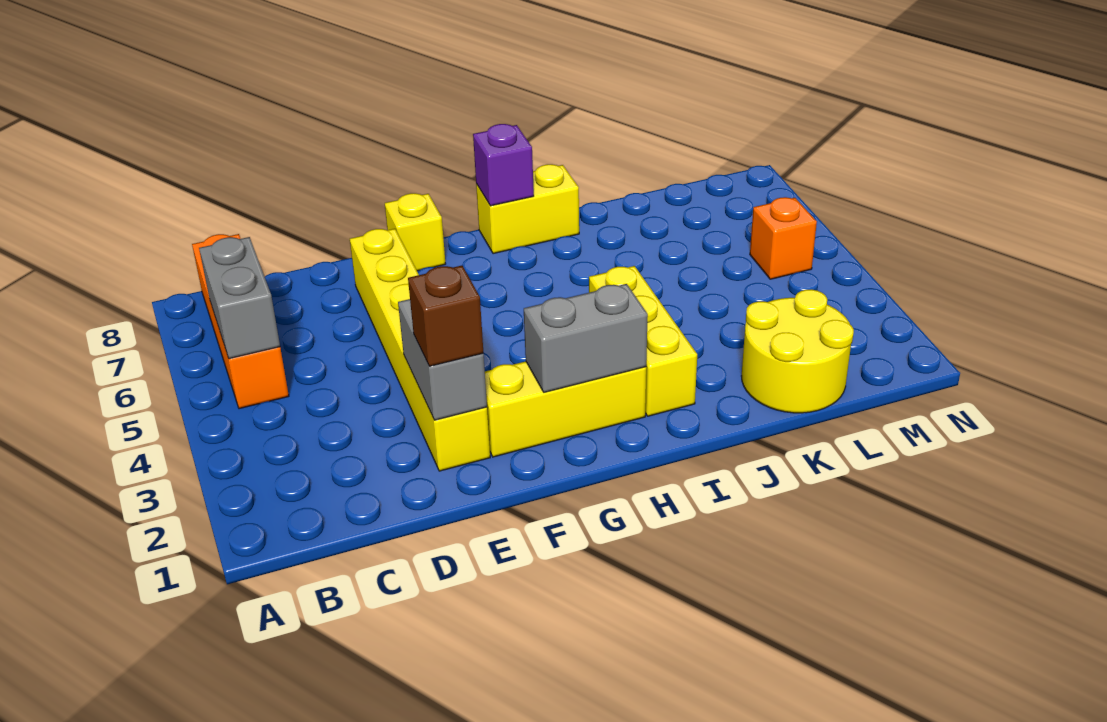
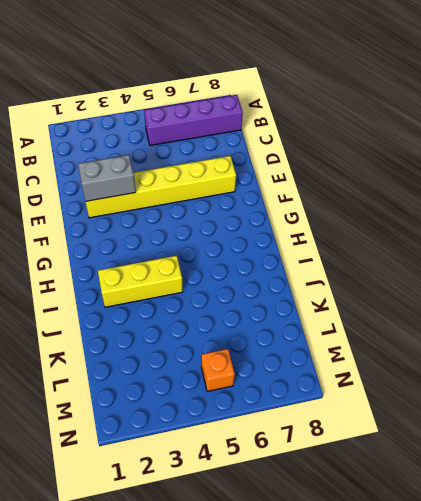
purple brick B5:B8 level 1 -> orange brick B5:B8 level 1
none -> yellow brick F2:H2 level 1
none -> yellow brick F8 level 1
none -> yellow brick H8:I8 level 1

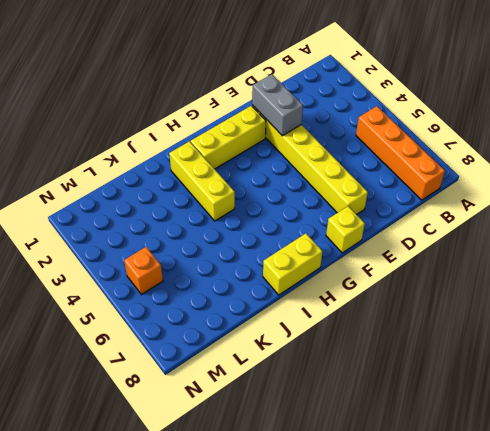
none -> yellow round brick K1:L2 level 1
none -> grey brick B5:B6 level 2
none -> grey brick G2:H2 level 2

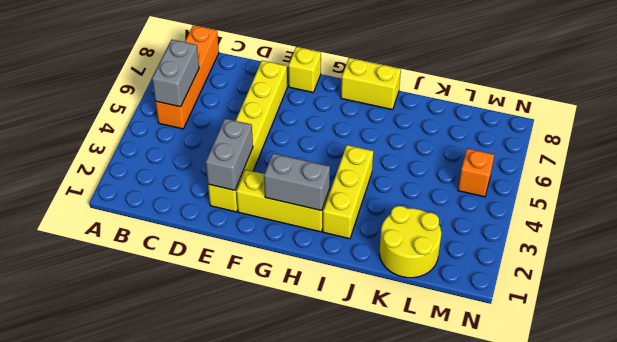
none -> purple brick H8 level 2
none -> brown brick E2 level 3

